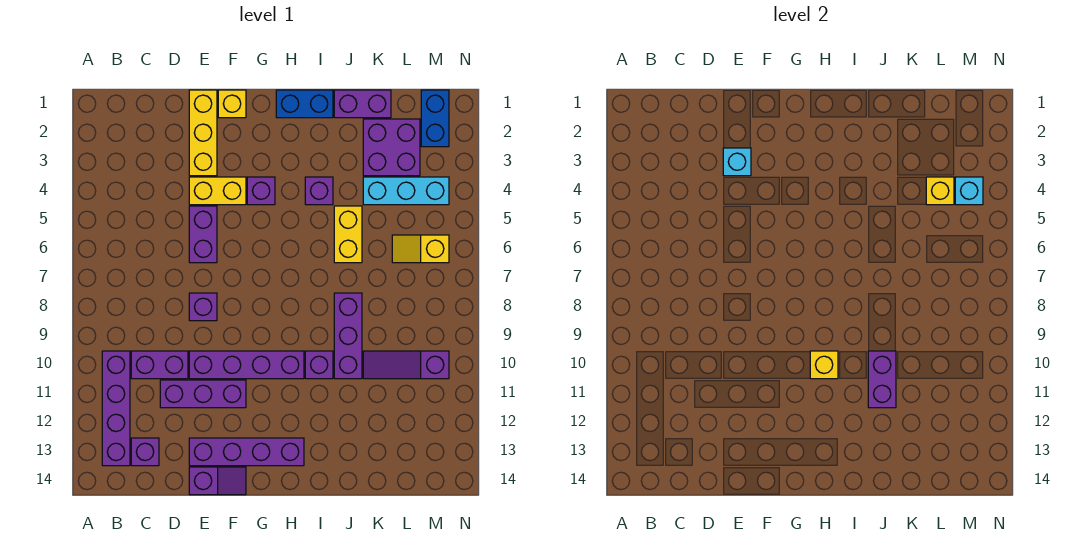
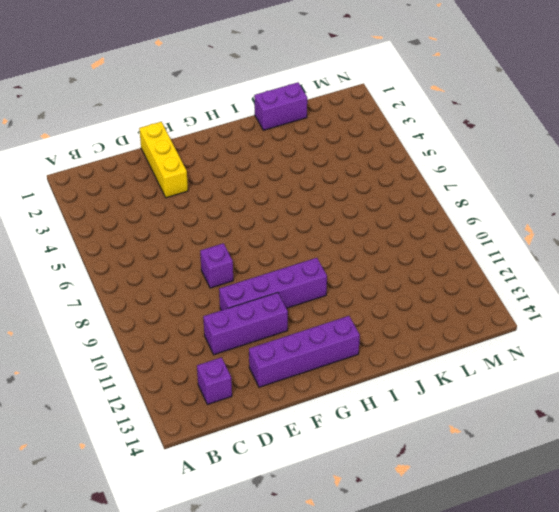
none -> purple brick B10:B13 level 1
none -> purple brick C10:D10 level 1
none -> yellow brick E4:F4 level 1

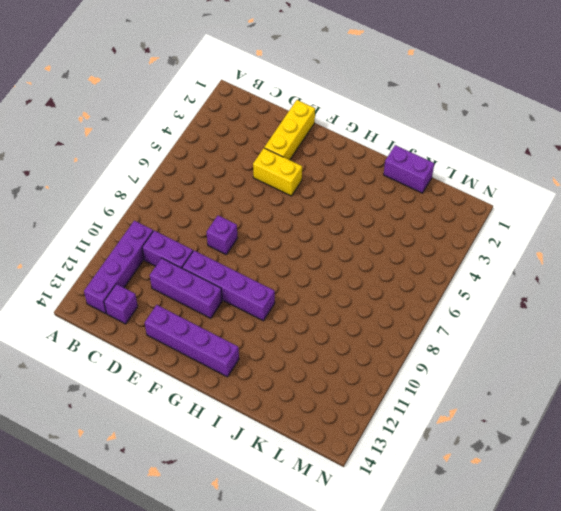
none -> purple brick E5:E6 level 1
none -> purple slope E14:F14 level 1 top E
none -> yellow brick F1 level 1

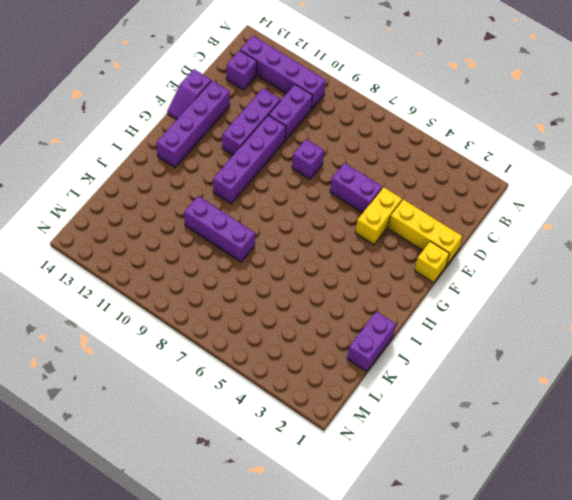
none -> purple brick G4 level 1
none -> blue brick H1:I1 level 1
none -> purple brick I4 level 1

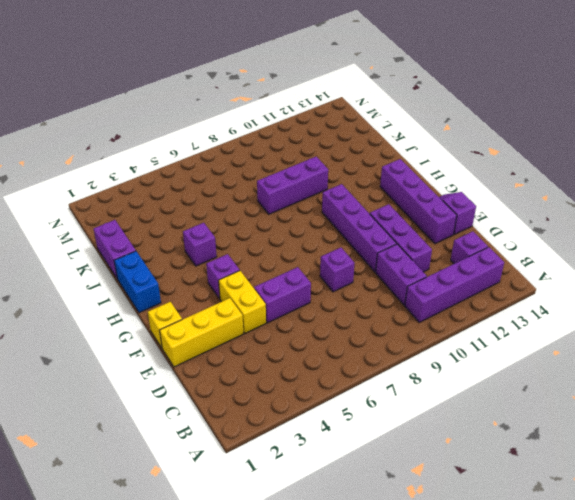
none -> purple brick I10 level 1
none -> yellow brick J5:J6 level 1
none -> purple brick K2:L3 level 1

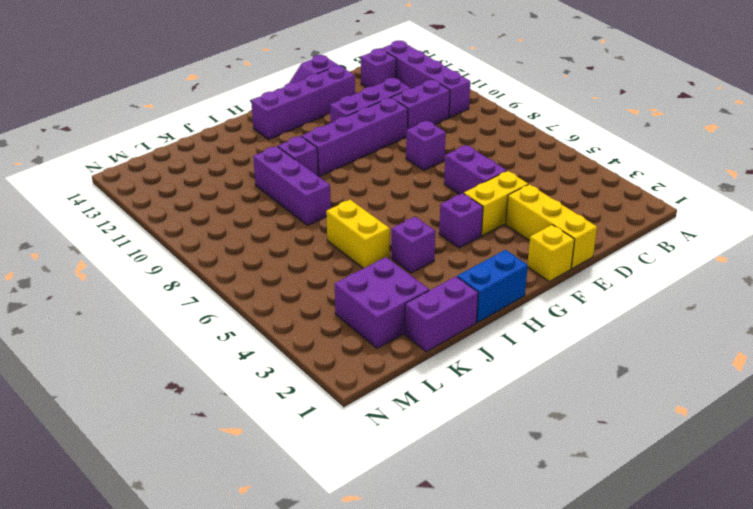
none -> cyan brick K4:M4 level 1
none -> purple slope K10:M10 level 1 top M
none -> yellow slope L6:M6 level 1 top M

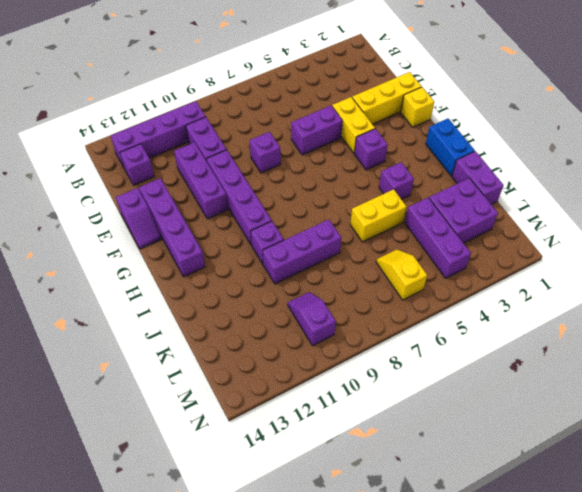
purple brick K4:M4 level 1 -> cyan brick K4:M4 level 1
purple slope L10:M10 level 1 top M -> purple slope K10:M10 level 1 top M
none -> blue brick M1:M2 level 1
none -> cyan brick E3 level 2
none -> yellow brick H10 level 2

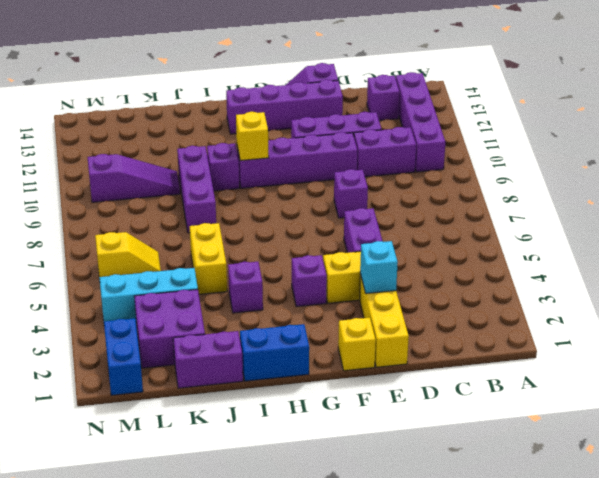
none -> purple brick J10:J11 level 2
none -> yellow brick L4 level 2
none -> cyan brick M4 level 2

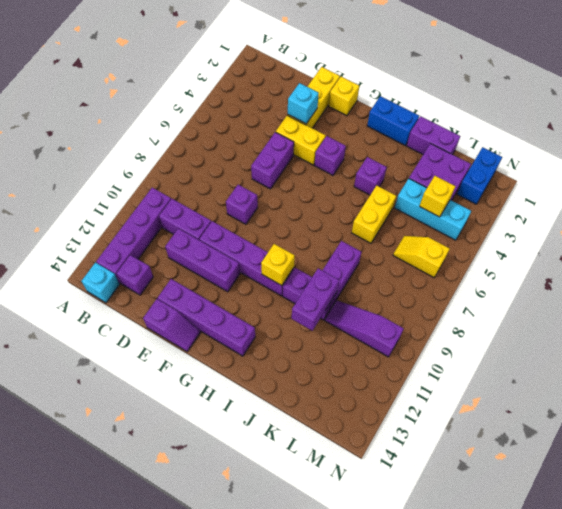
cyan brick B14 level 1 -> cyan brick M4 level 2

